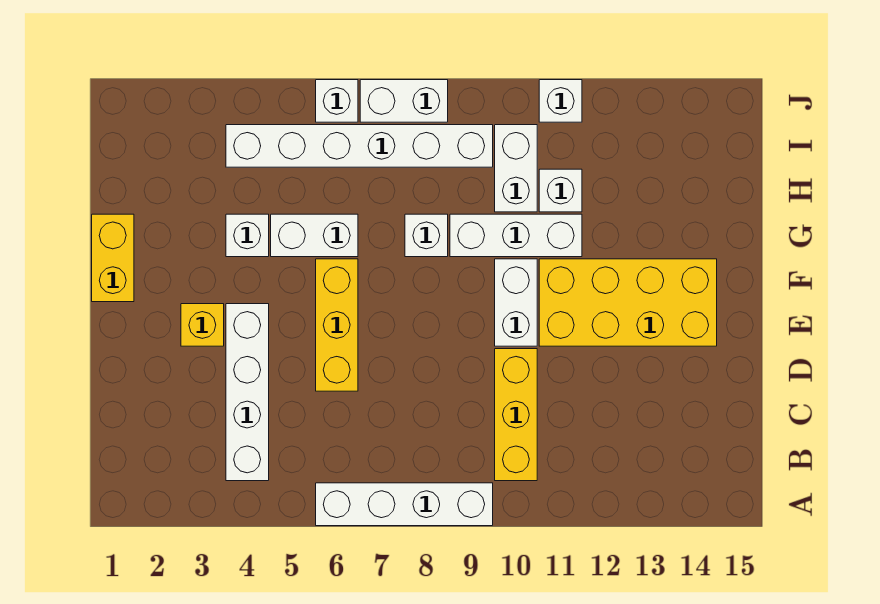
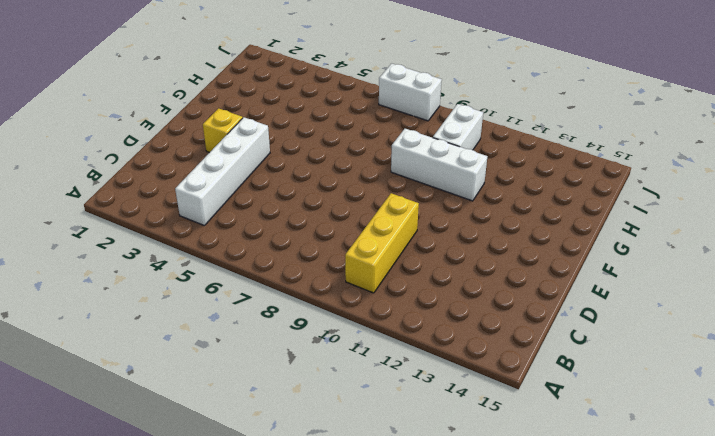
none -> white brick A6:A9 level 1
none -> yellow brick D6:F6 level 1
none -> white brick E10:F10 level 1

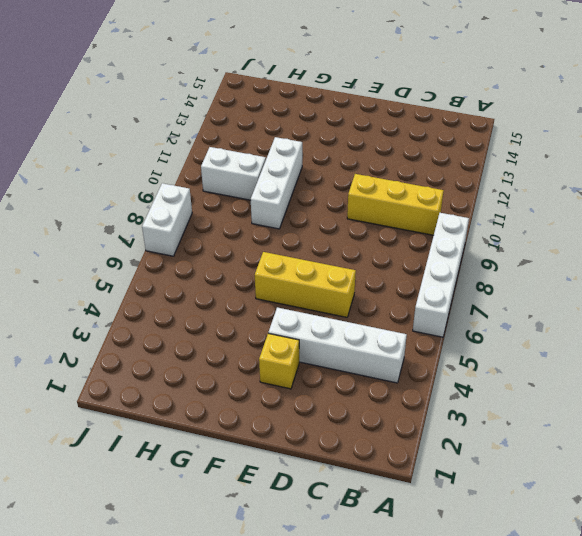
none -> white brick E10:F10 level 1
none -> yellow brick E11:F14 level 1
none -> yellow brick F1:G1 level 1

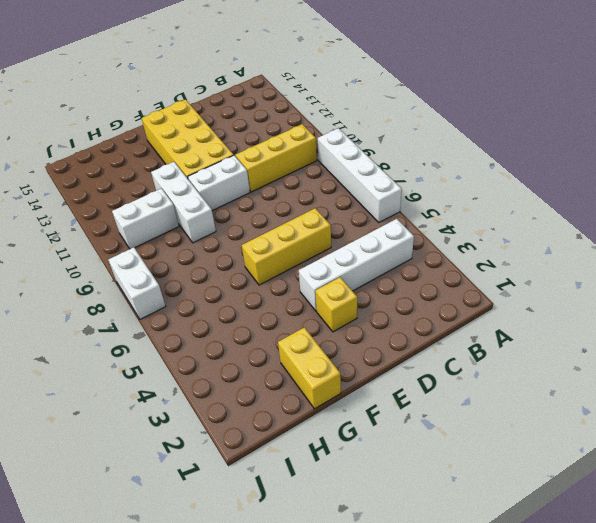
yellow brick G1:G2 level 1 -> yellow brick F1:G1 level 1
none -> white brick G4 level 1
none -> white brick G5:G6 level 1
none -> white brick G8 level 1

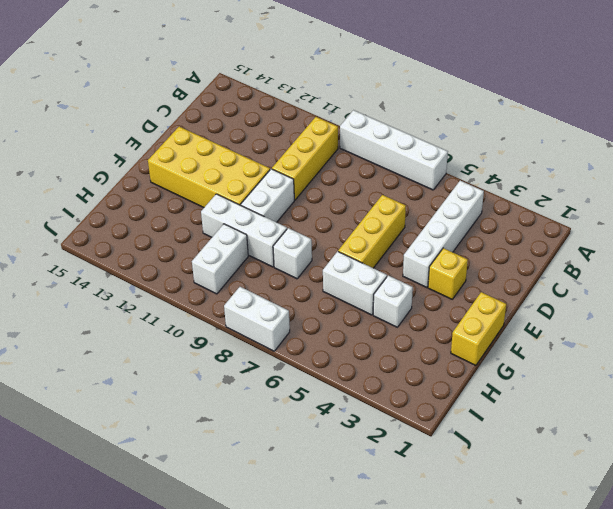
none -> white brick H11 level 1
none -> white brick I4:I9 level 1
none -> white brick J6 level 1

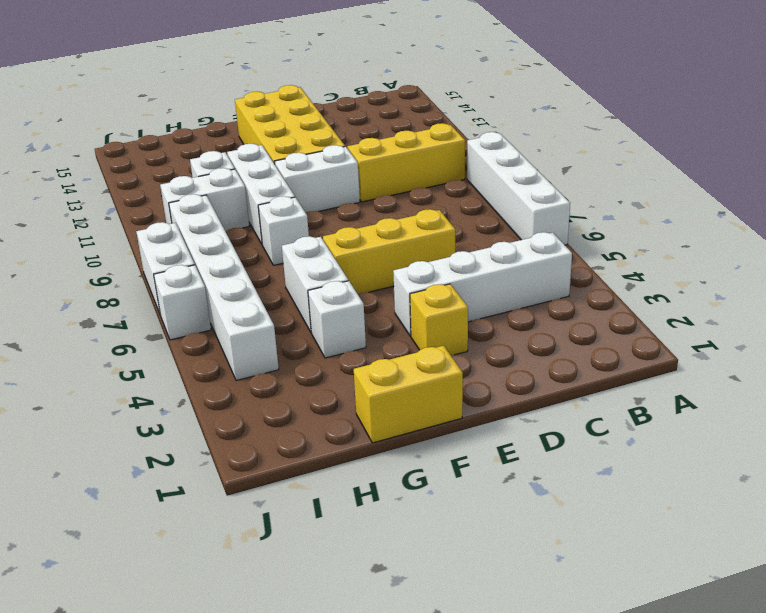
none -> white brick J11 level 1

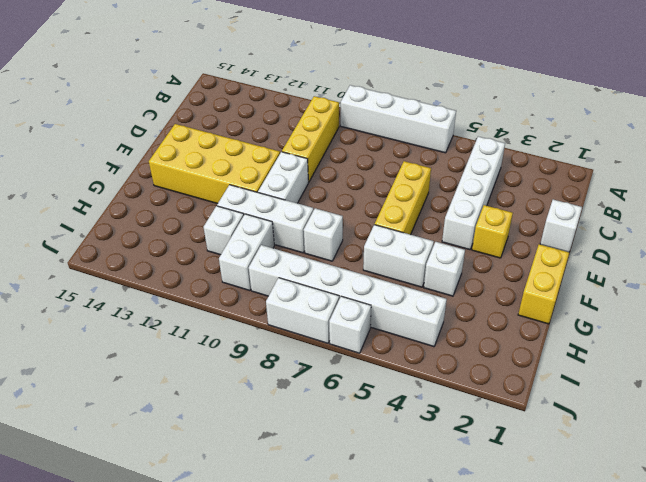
white brick D1 level 1 -> white brick J11 level 1

